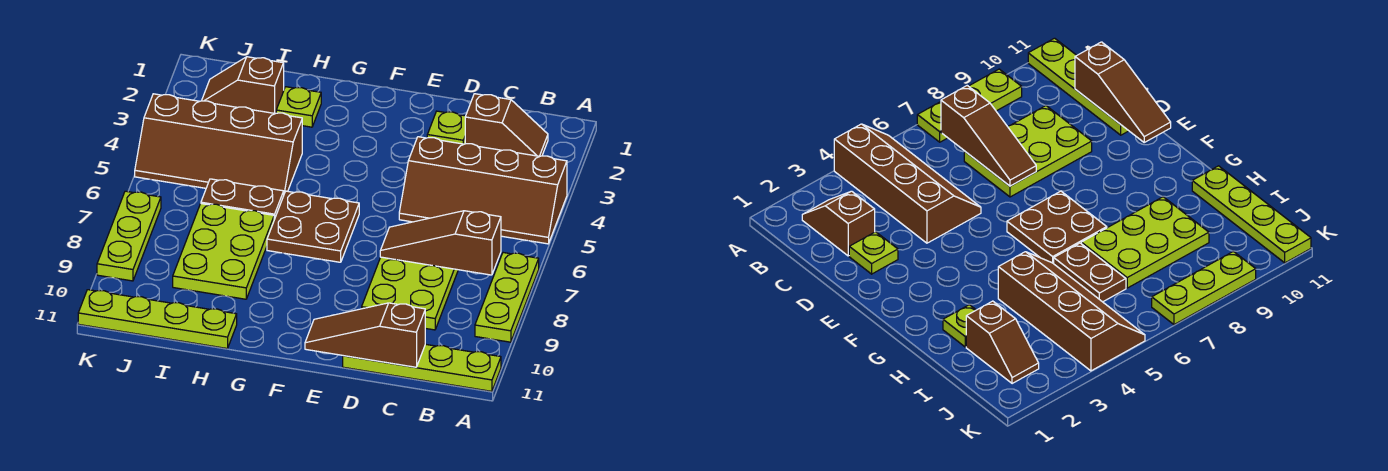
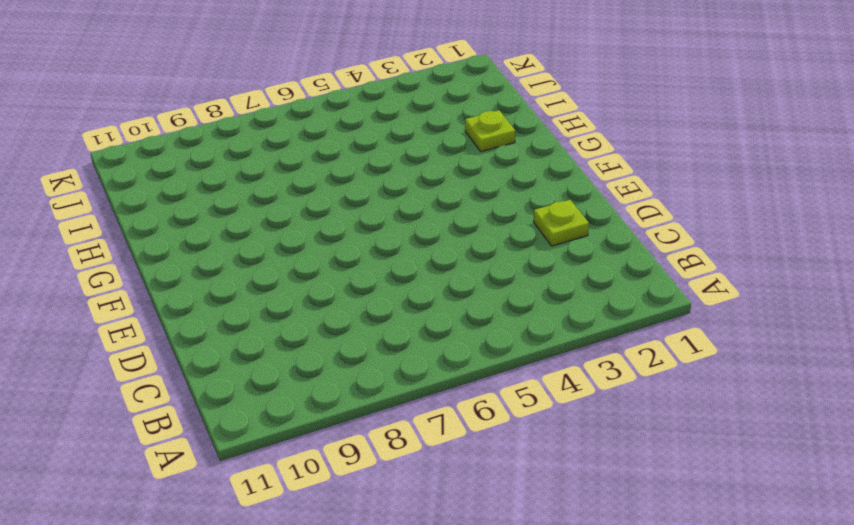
none -> brown slope A4:D5 level 1 top 4
none -> lime plate A7:A9 level 1
none -> lime plate A11:D11 level 1

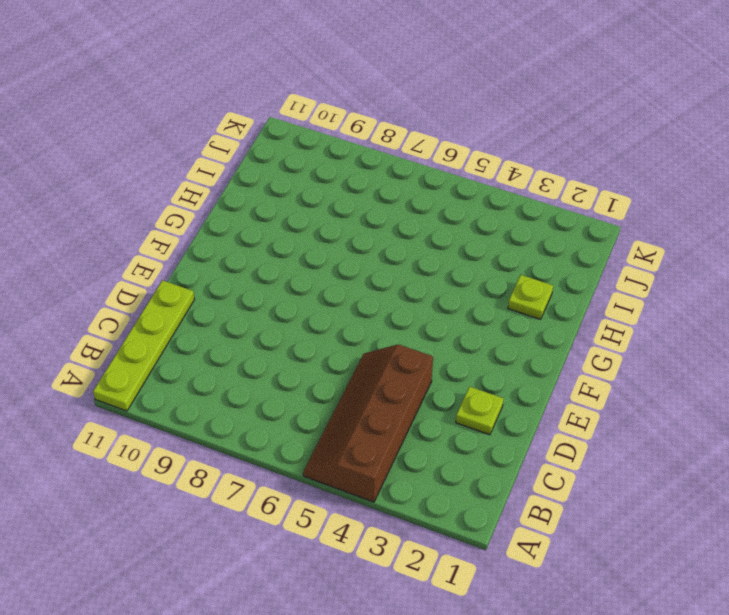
none -> lime plate A7:A9 level 1
none -> brown slope B2:C2 level 1 top C
none -> lime plate C7:D9 level 1

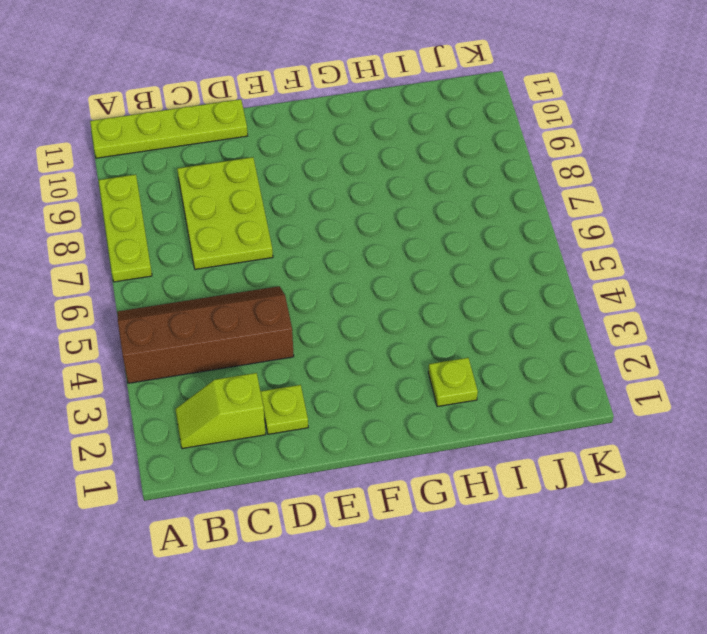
lime slope B2:C2 level 1 top C -> brown slope B2:C2 level 1 top C
none -> brown plate F6:G7 level 1
none -> brown slope H4:K5 level 1 top 4
none -> brown plate H6:I6 level 1

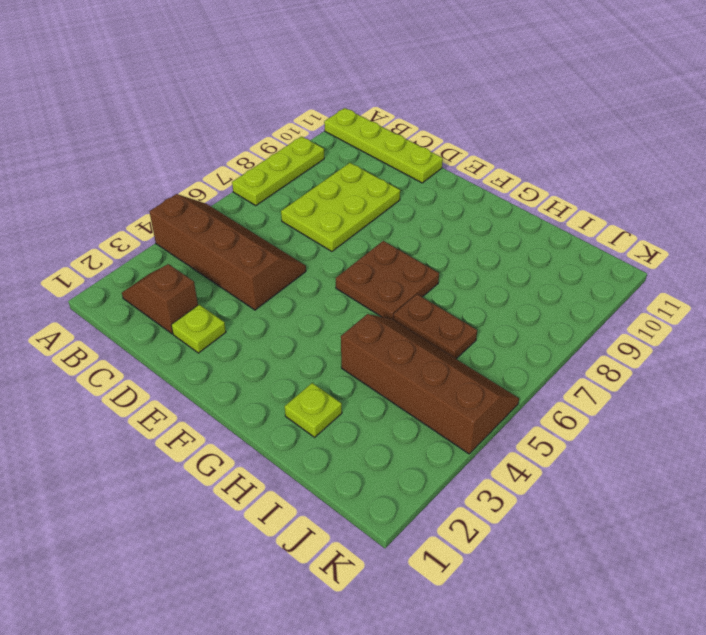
none -> lime plate H7:I9 level 1
none -> lime plate H11:K11 level 1
none -> brown slope I2:J2 level 1 top I

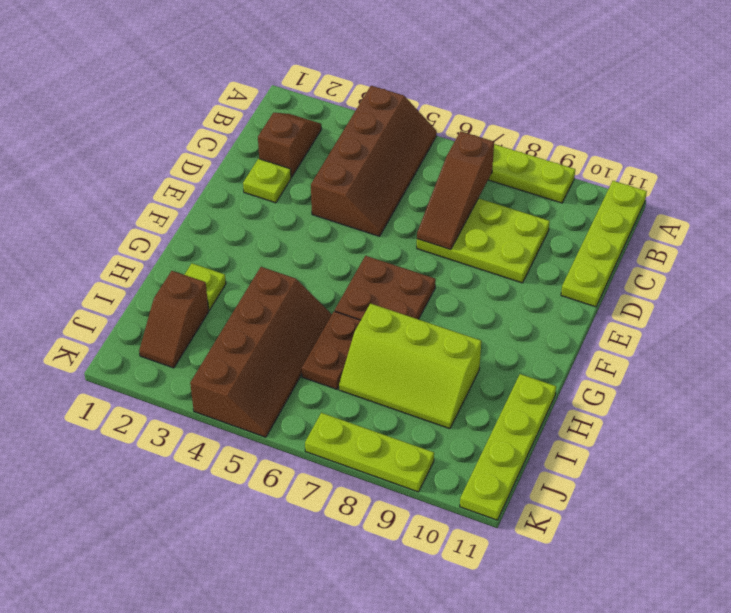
lime slope H7:I9 level 1 top H -> lime plate H7:I9 level 1
none -> brown slope C11:E11 level 2 top C

